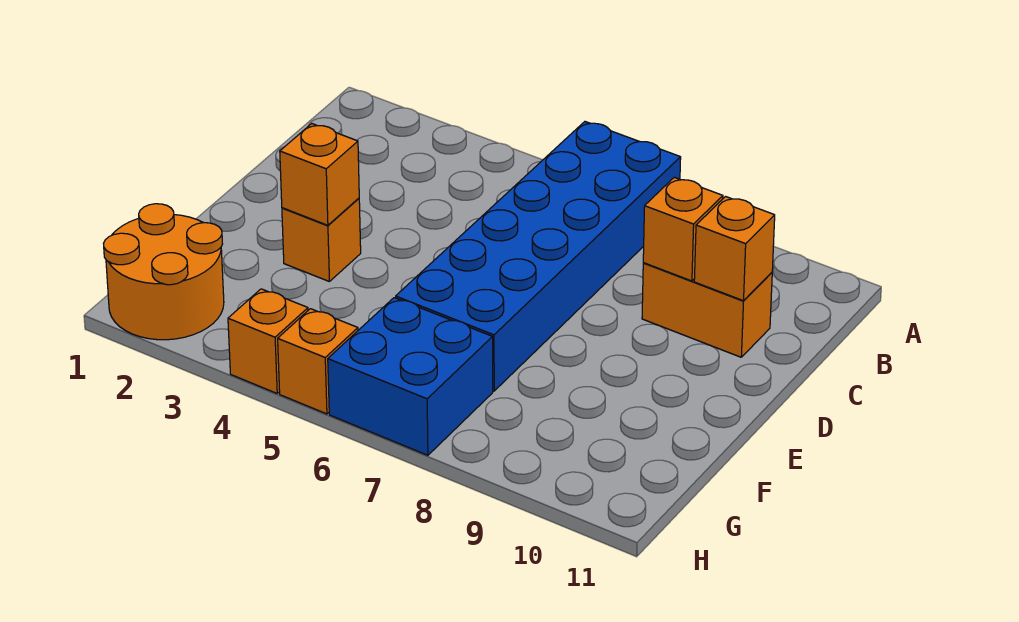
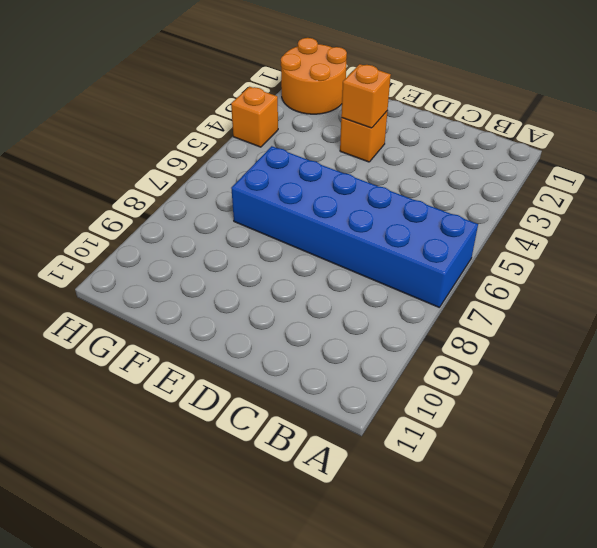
none -> orange brick C9:C10 level 1
none -> blue brick G6:H7 level 1

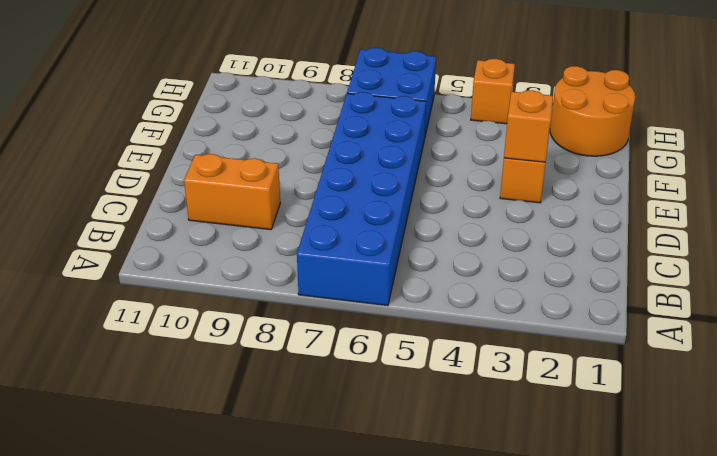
none -> orange brick H5 level 1
none -> orange brick C9 level 2

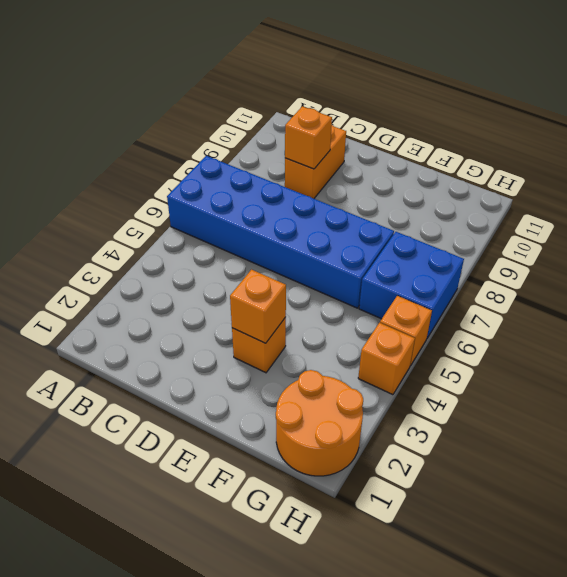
none -> orange brick C10 level 2

